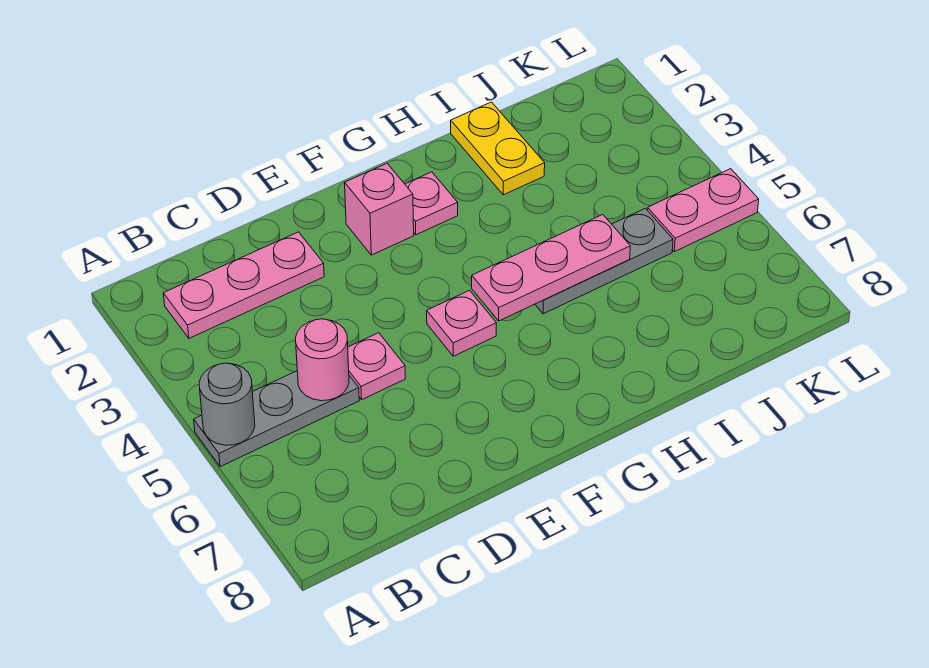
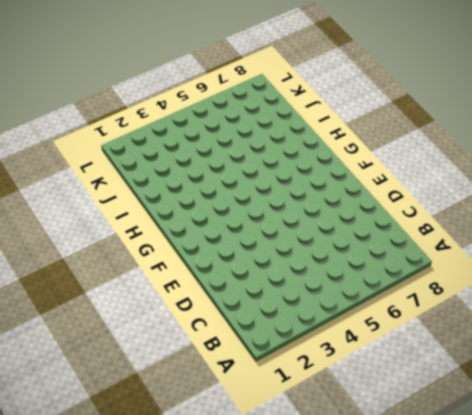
none -> grey plate A5:C5 level 1
none -> pink plate B2:D2 level 1
none -> pink plate D5 level 1

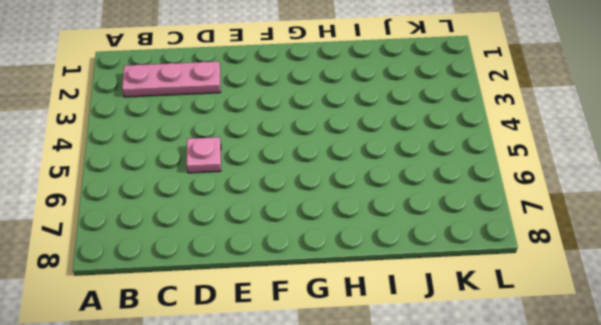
none -> grey plate A5:C5 level 1
none -> pink brick F2 level 1
none -> pink plate F5 level 1

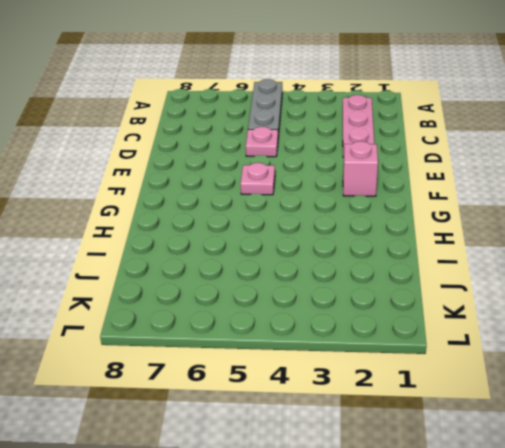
none -> pink plate G2 level 1
none -> grey plate H5:J5 level 1
none -> yellow plate I1:I2 level 1

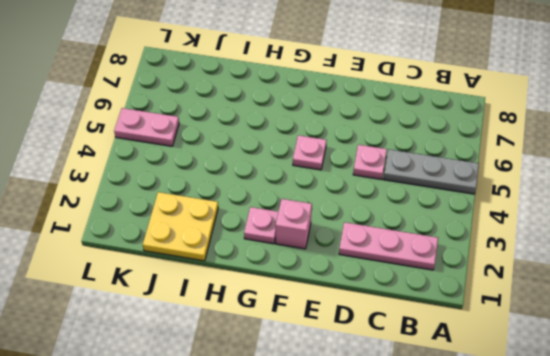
yellow plate I1:J2 level 1 -> yellow plate I1:I2 level 1
none -> grey plate H5:J5 level 1
none -> grey round brick A5 level 2
none -> pink round brick C5 level 2

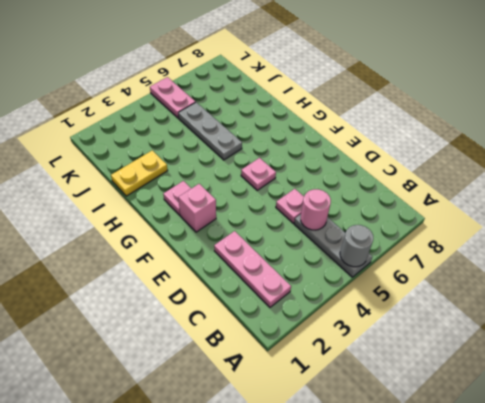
none -> pink plate G5:I5 level 2

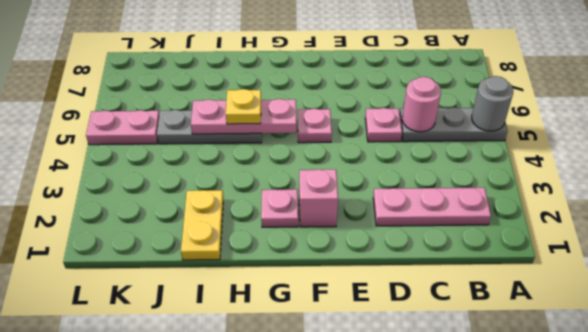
yellow plate H5 level 3 -> none

